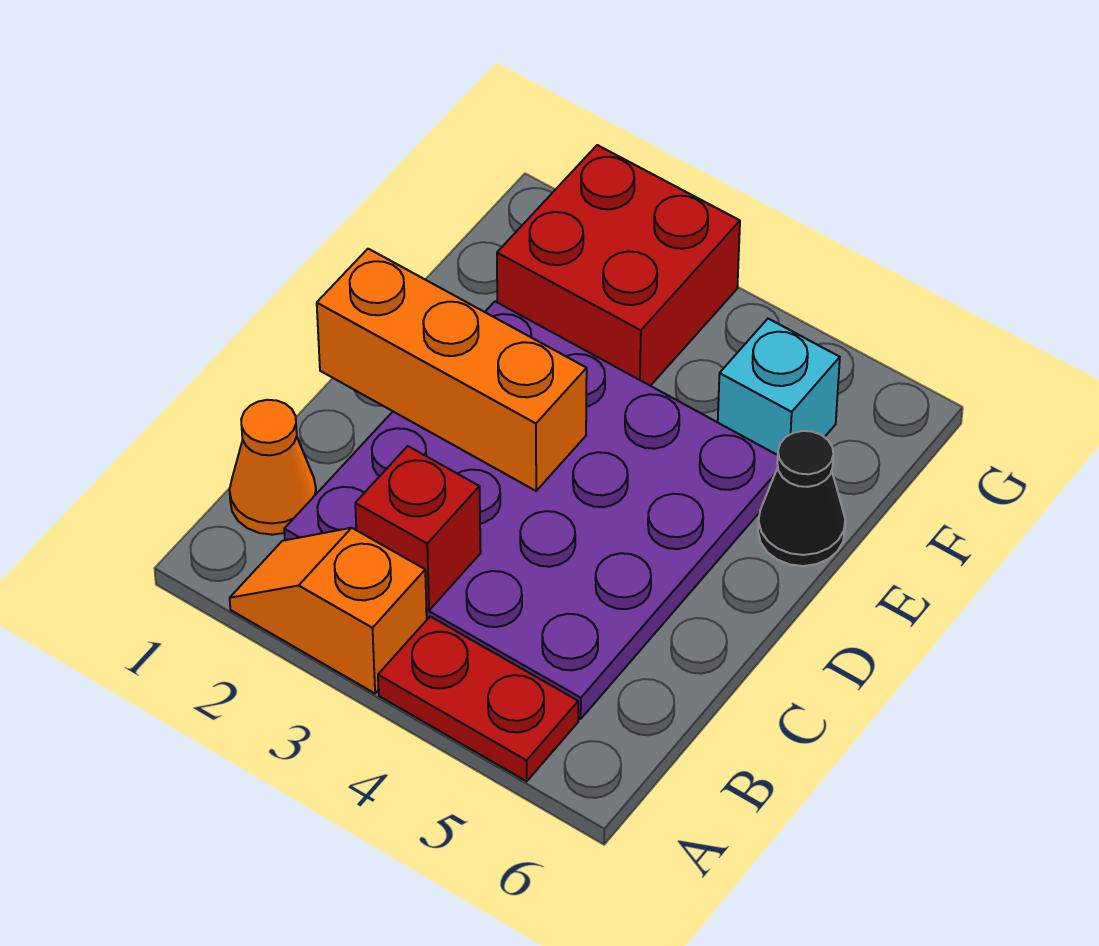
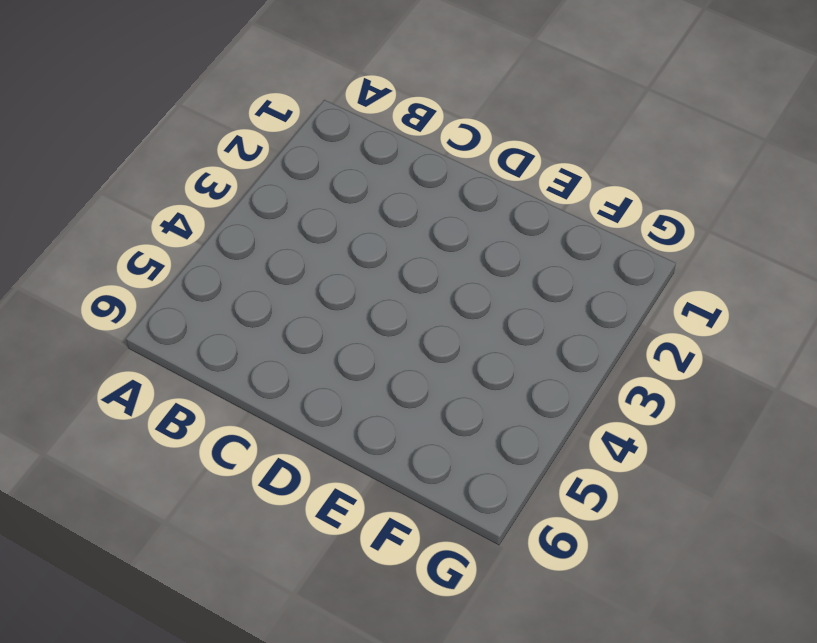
none -> orange slope A2:A3 level 1 top 3
none -> red plate A4:A5 level 1

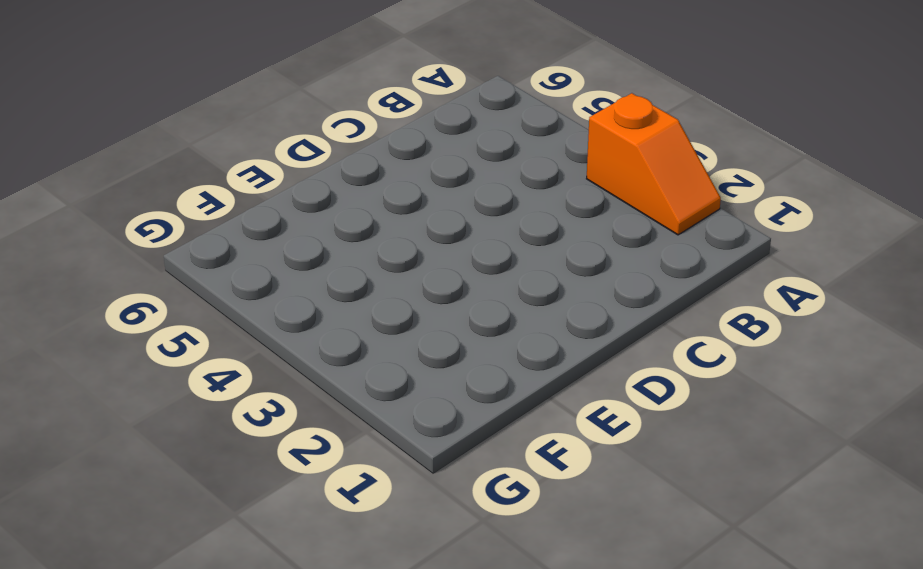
none -> red plate A4:A5 level 1
none -> orange cone B1 level 1

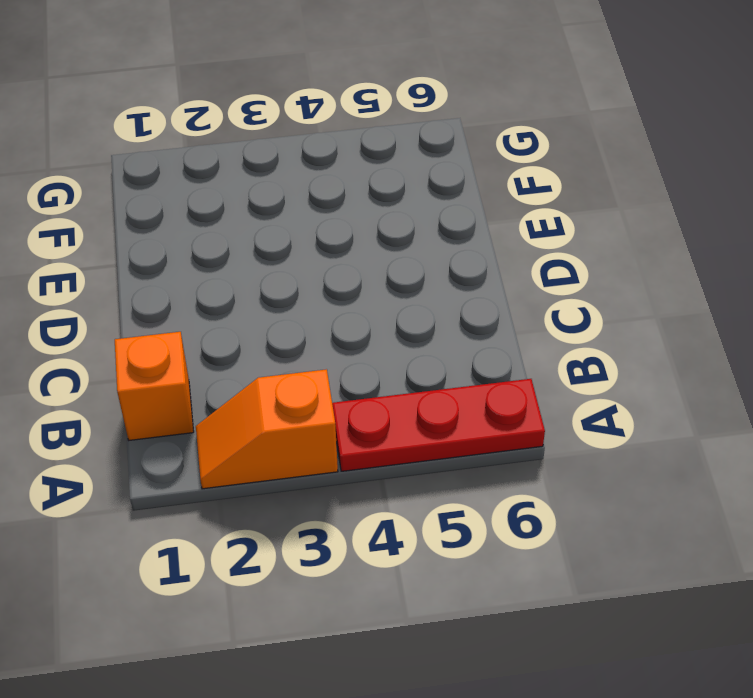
red plate A4:A6 level 1 -> red plate A4:A5 level 1
orange brick B1 level 1 -> orange cone B1 level 1
none -> purple plate B2:E5 level 1
none -> black cone E6 level 1

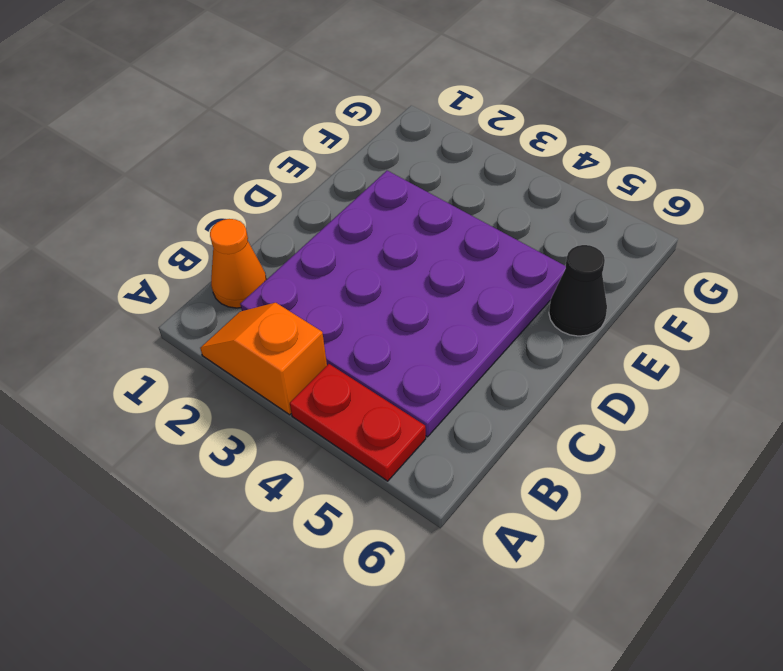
none -> red brick F2:G3 level 1
none -> cyan brick F5 level 1

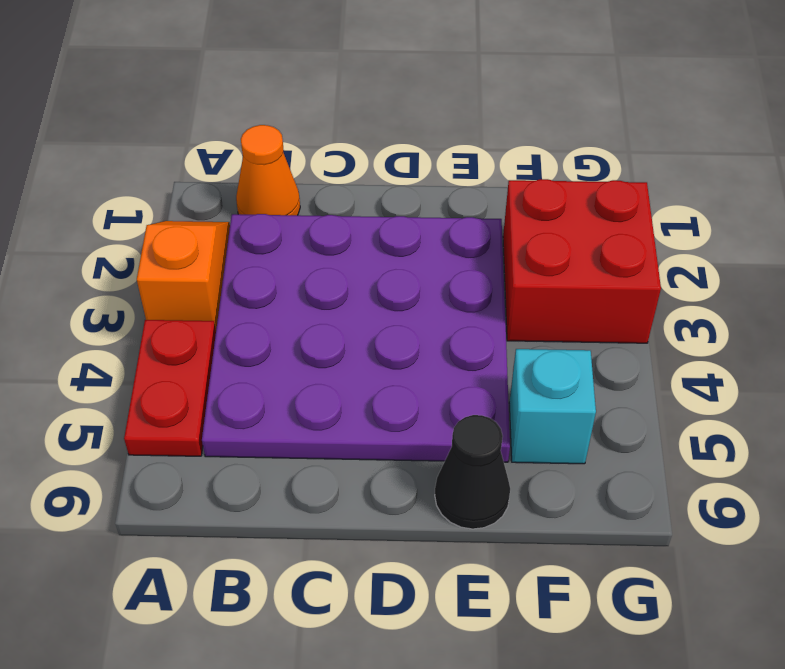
none -> red brick B3 level 2
none -> orange brick D1:D3 level 2

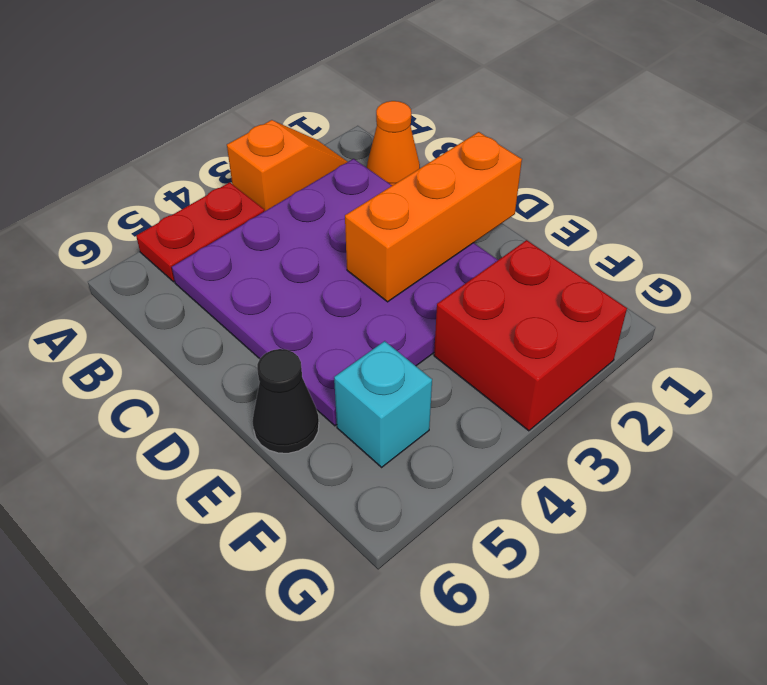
none -> red brick B3 level 2

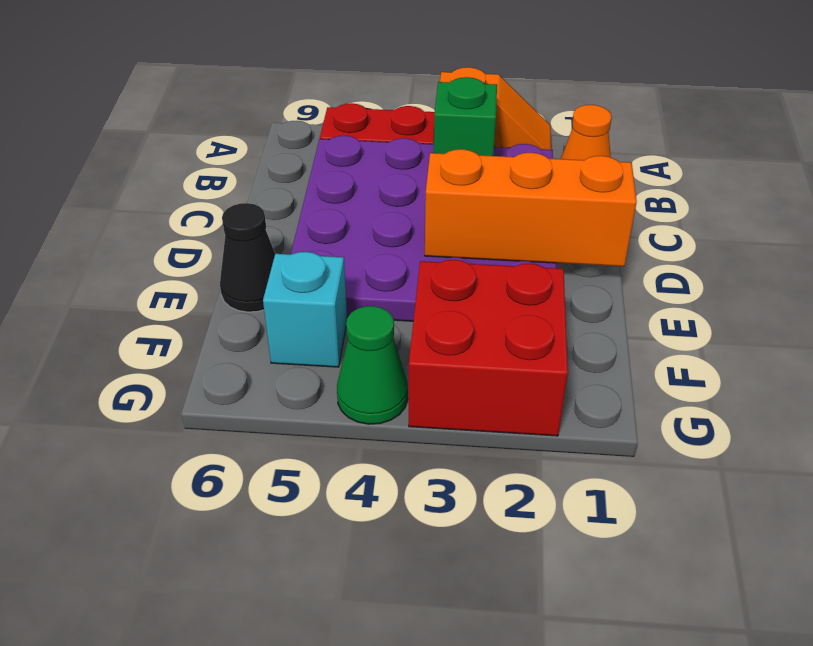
green brick B3 level 2 -> red brick B3 level 2
green cone G4 level 1 -> none

